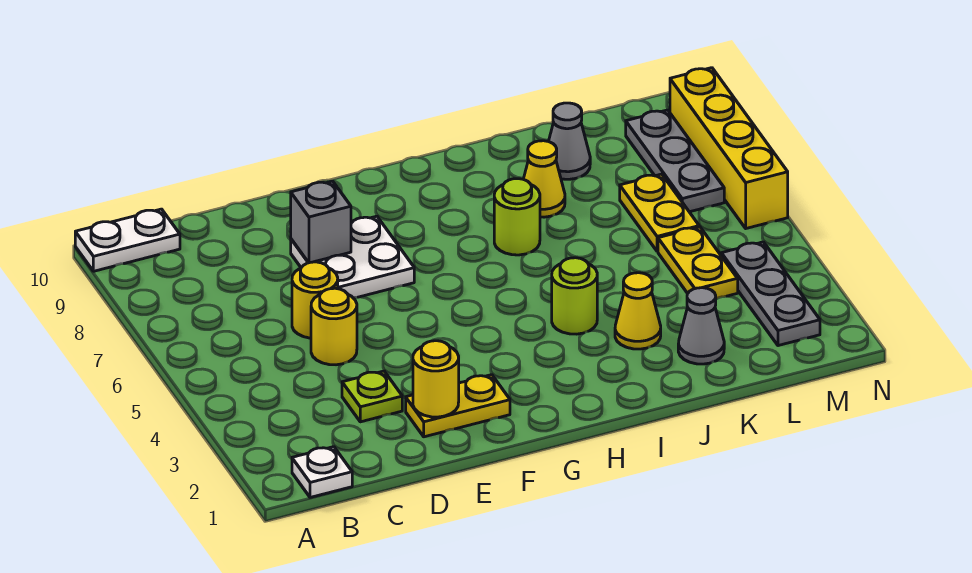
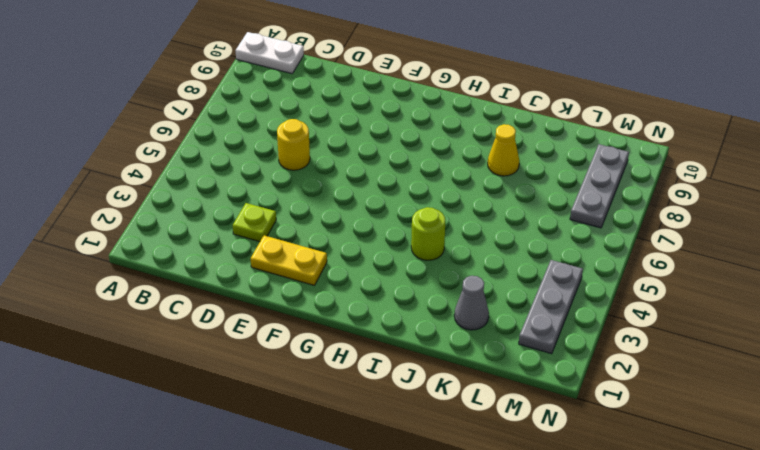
none -> white plate B1 level 1
none -> yellow round brick D5 level 1
none -> white plate E7:F8 level 1

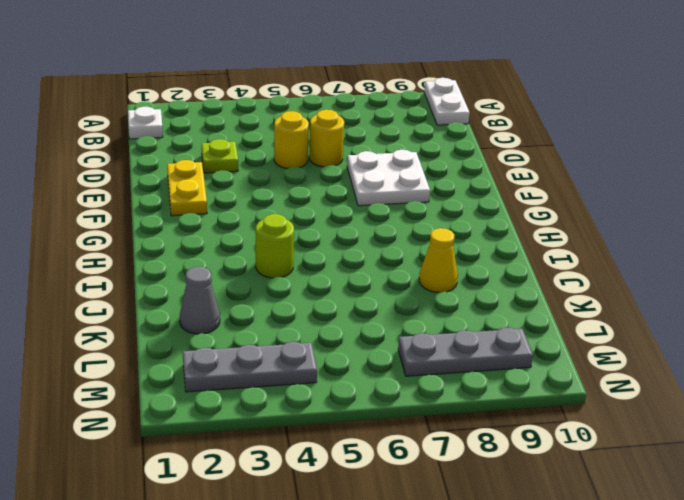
none -> lime round brick I7 level 1
none -> yellow cone J3 level 1
none -> grey cone K9 level 1

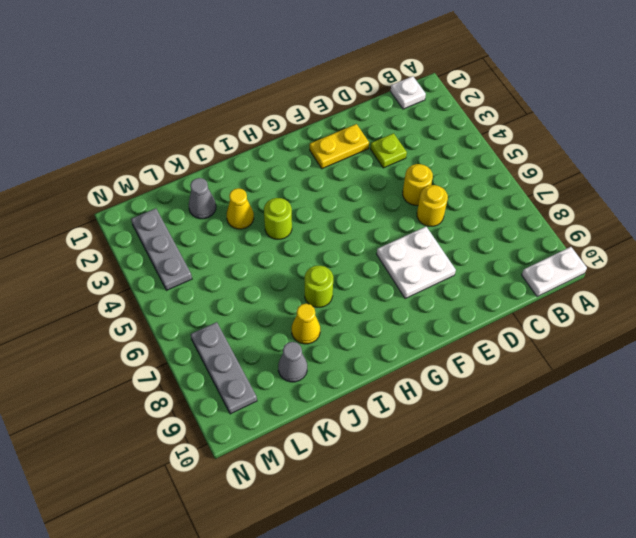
none -> yellow plate L4:L5 level 1
none -> yellow plate L6:L7 level 1
none -> yellow brick N6:N9 level 1

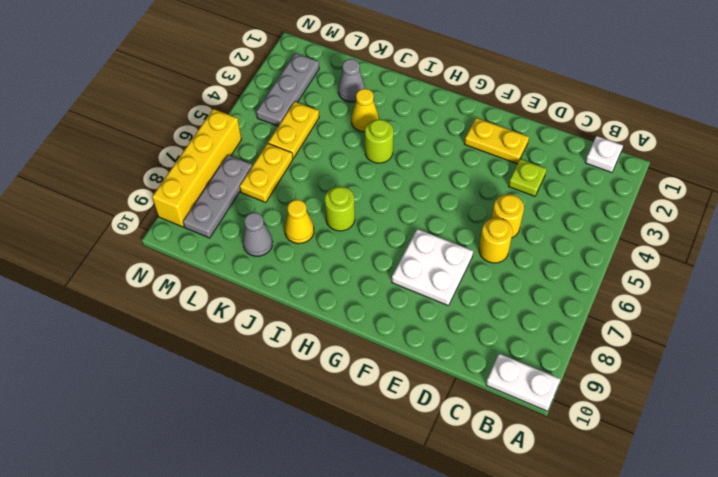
none -> yellow round brick E2 level 2
none -> grey brick E8 level 2

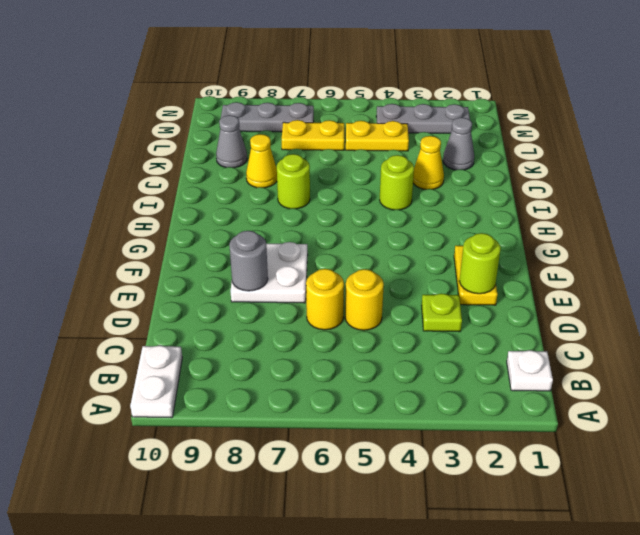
lime round brick E2 level 2 -> yellow round brick E2 level 2
grey round brick E8 level 2 -> grey brick E8 level 2
none -> yellow brick N6:N9 level 1

